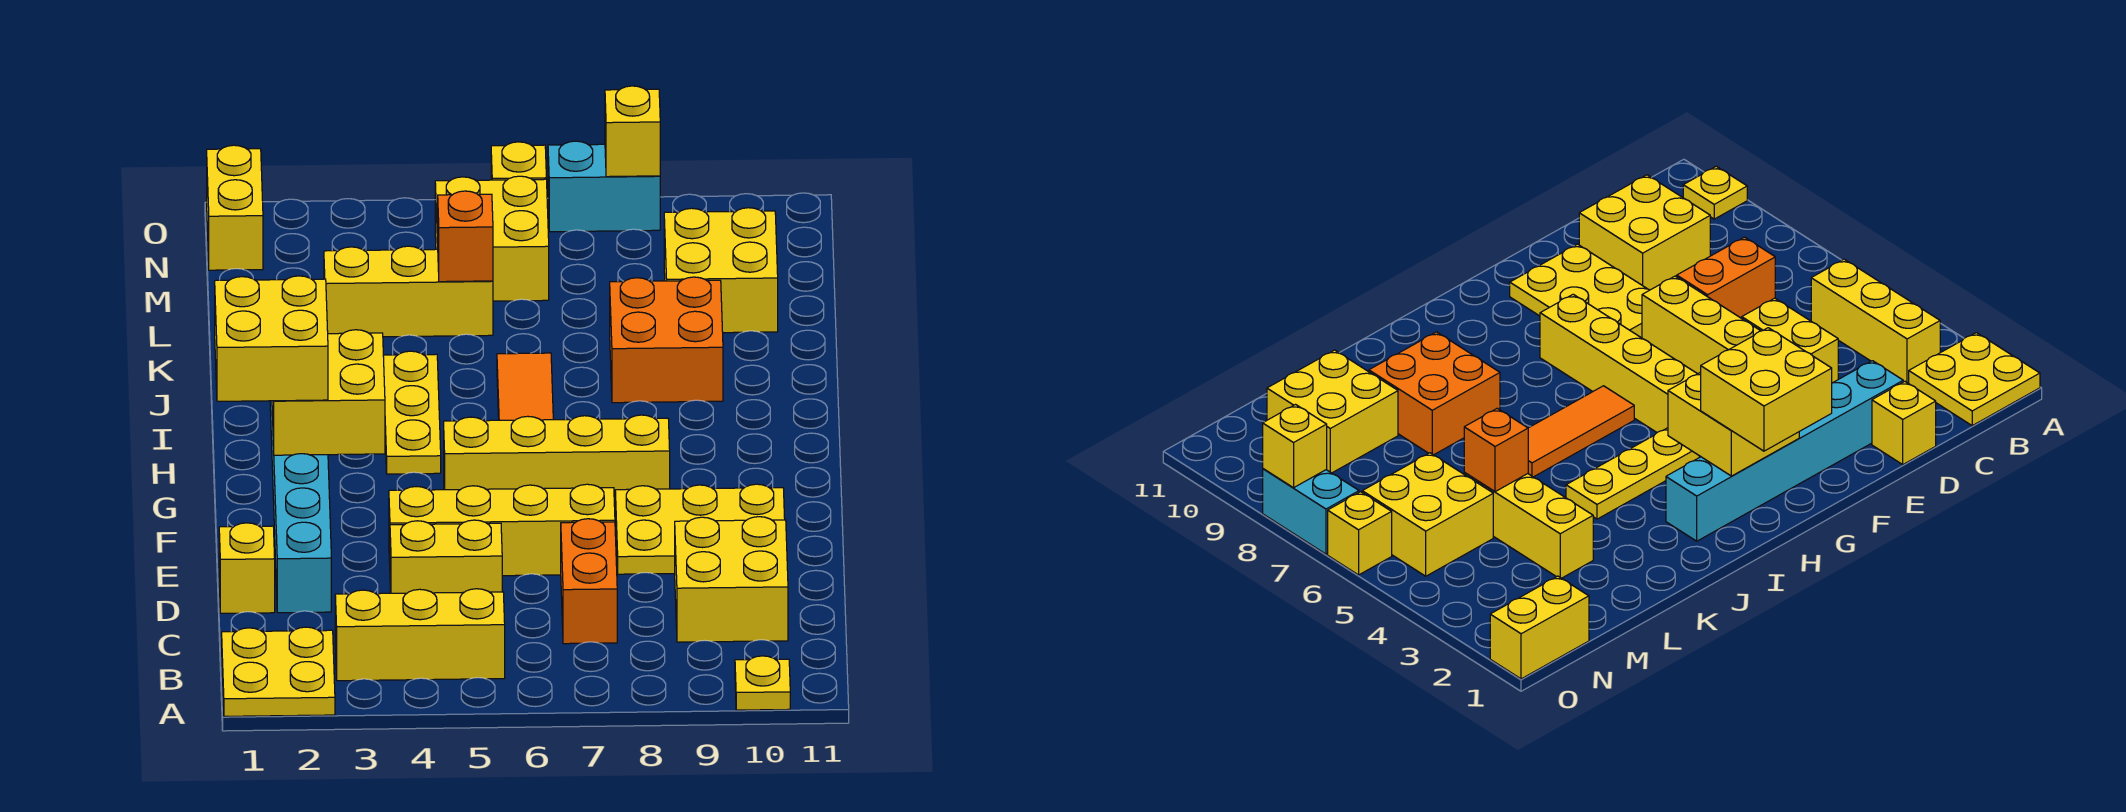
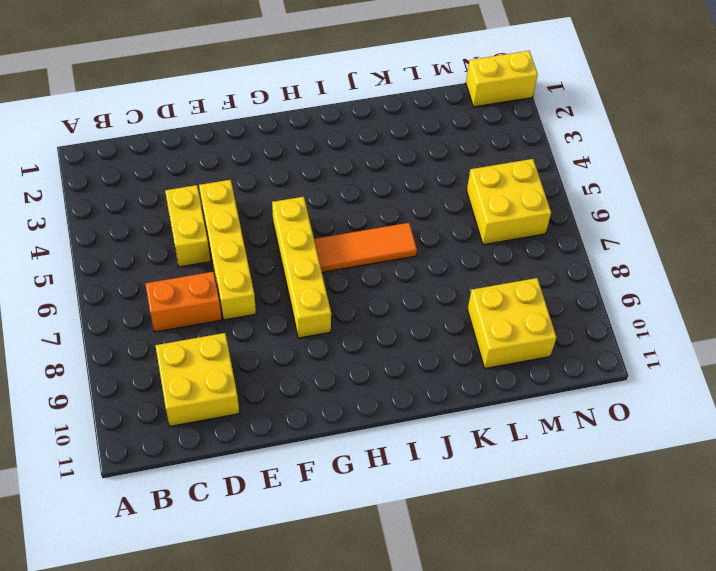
none -> yellow plate A1:B2 level 1
none -> yellow plate A10 level 1
none -> yellow brick B3:B5 level 1

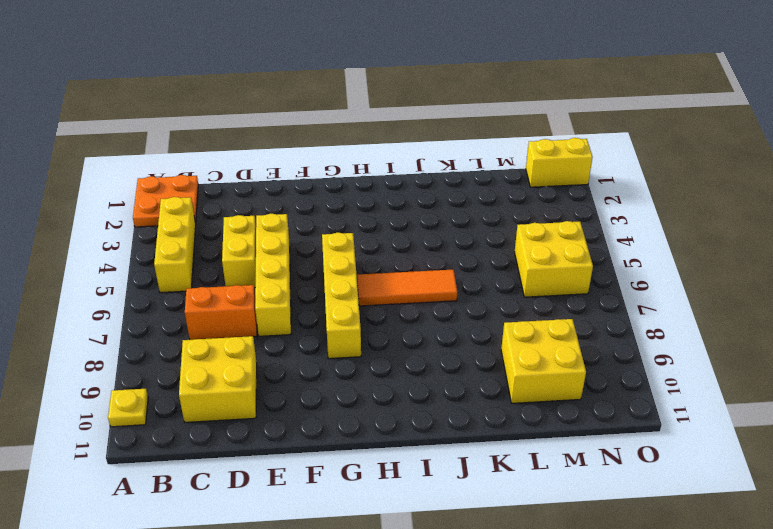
orange plate A1:B2 level 1 -> yellow plate A1:B2 level 1
none -> yellow brick D1 level 1
none -> cyan brick D2:I2 level 1
none -> yellow plate E8:F10 level 1

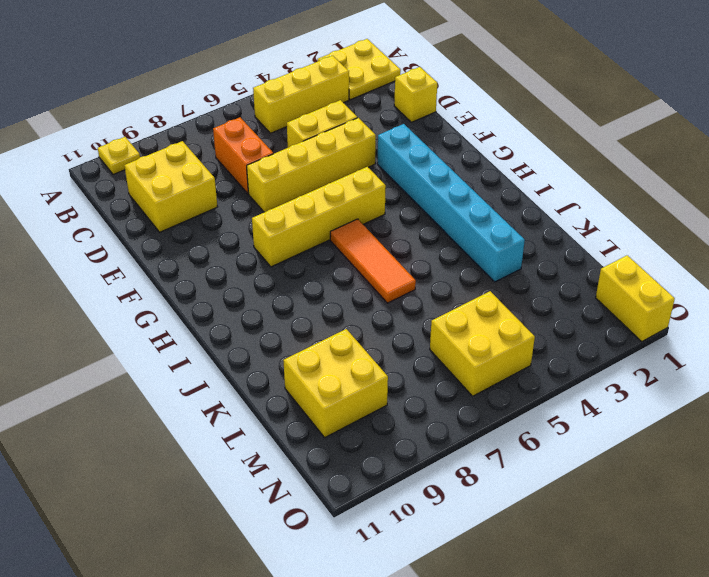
cyan brick F3:K3 level 1 -> cyan brick D2:I2 level 1
none -> yellow plate E8:F10 level 1
none -> yellow plate H4:J4 level 1
none -> orange brick J8:K9 level 1

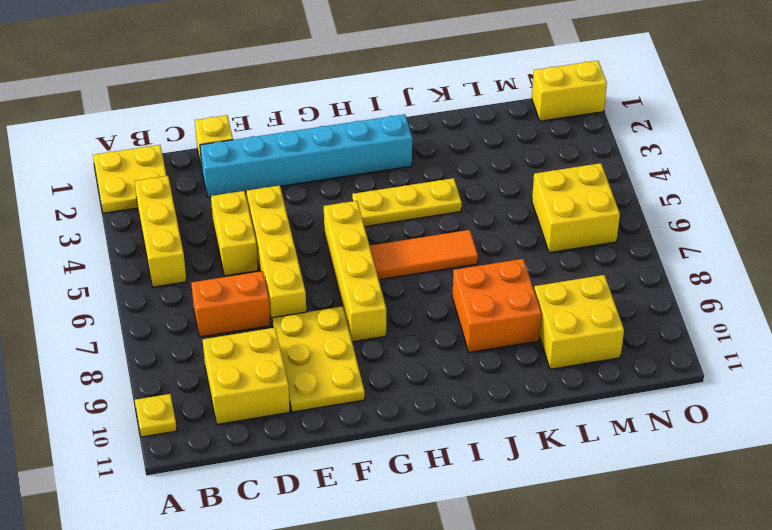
none -> yellow brick L3:L5 level 1
none -> yellow brick O6 level 1
none -> cyan brick O7:O8 level 1

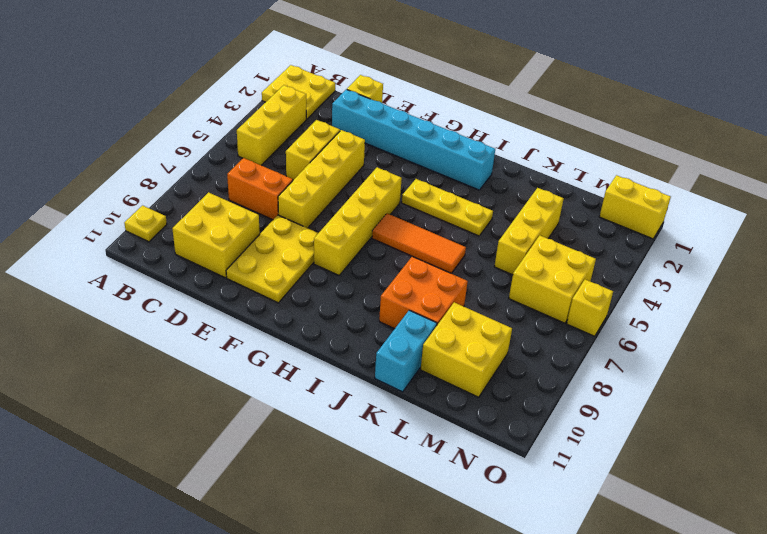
cyan brick K10:K11 level 1 -> cyan brick O7:O8 level 1
none -> yellow brick G2:H3 level 2
none -> orange brick L5 level 2
none -> yellow brick O8 level 2

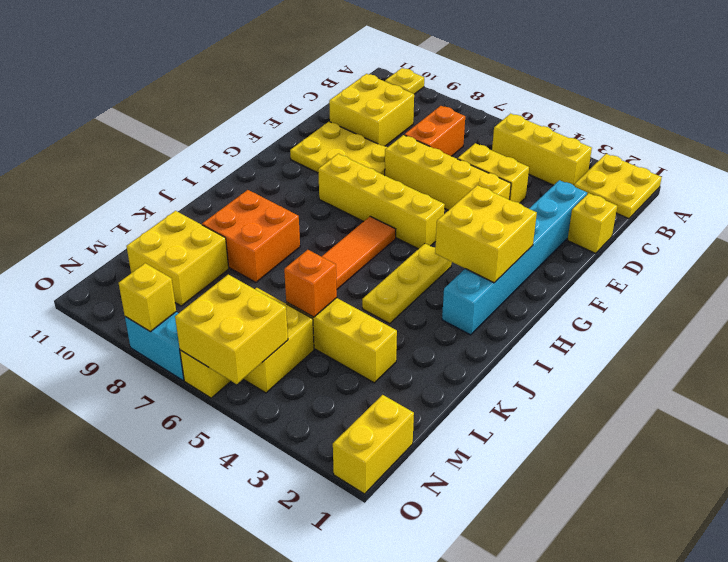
yellow brick N5:O6 level 2 -> yellow brick G1:H2 level 3

